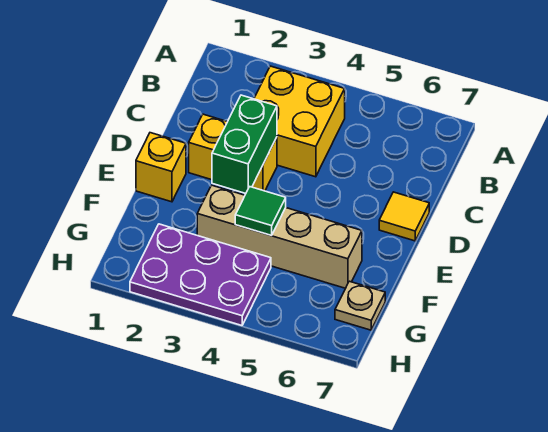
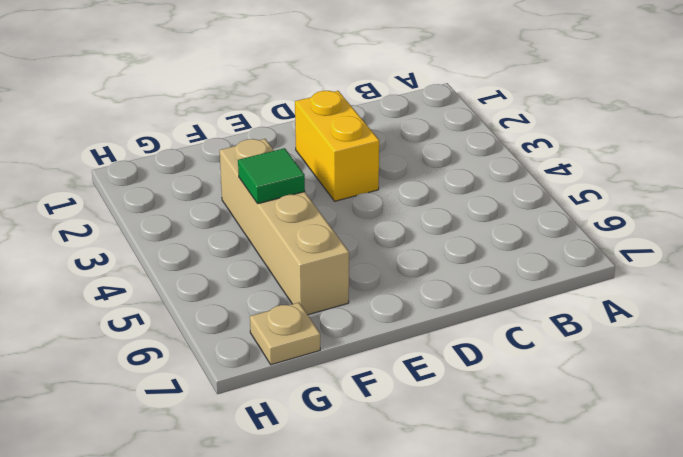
none -> yellow brick B3:C4 level 1
none -> yellow tile D7 level 1

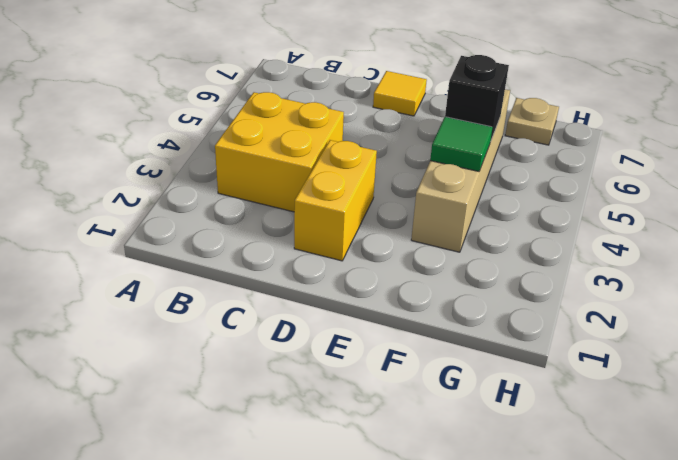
black brick F5 level 2 -> none
none -> yellow brick E1 level 1
none -> purple plate G2:H4 level 1

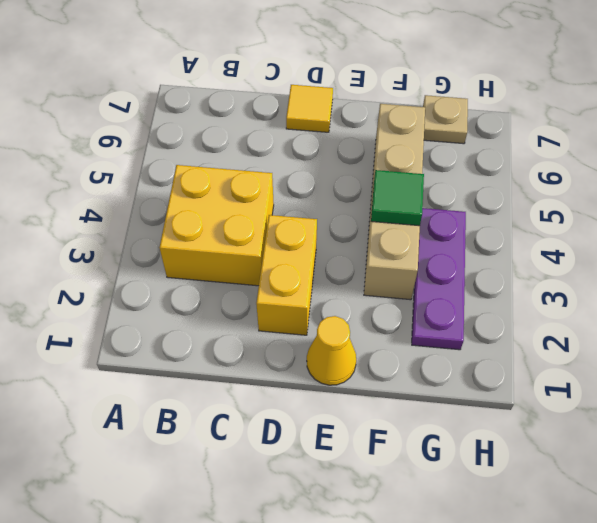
yellow cone E1 level 1 -> yellow brick E1 level 1
purple plate G2:G4 level 1 -> purple plate G2:H4 level 1
none -> green brick D3:E3 level 2

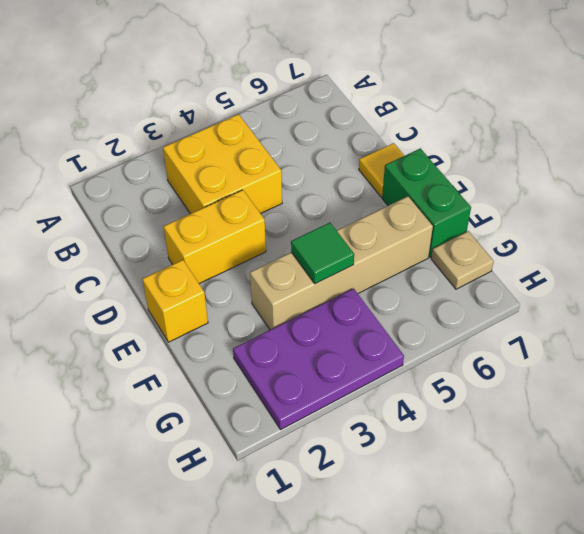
green brick E7:F7 level 1 -> green brick D3:E3 level 2

